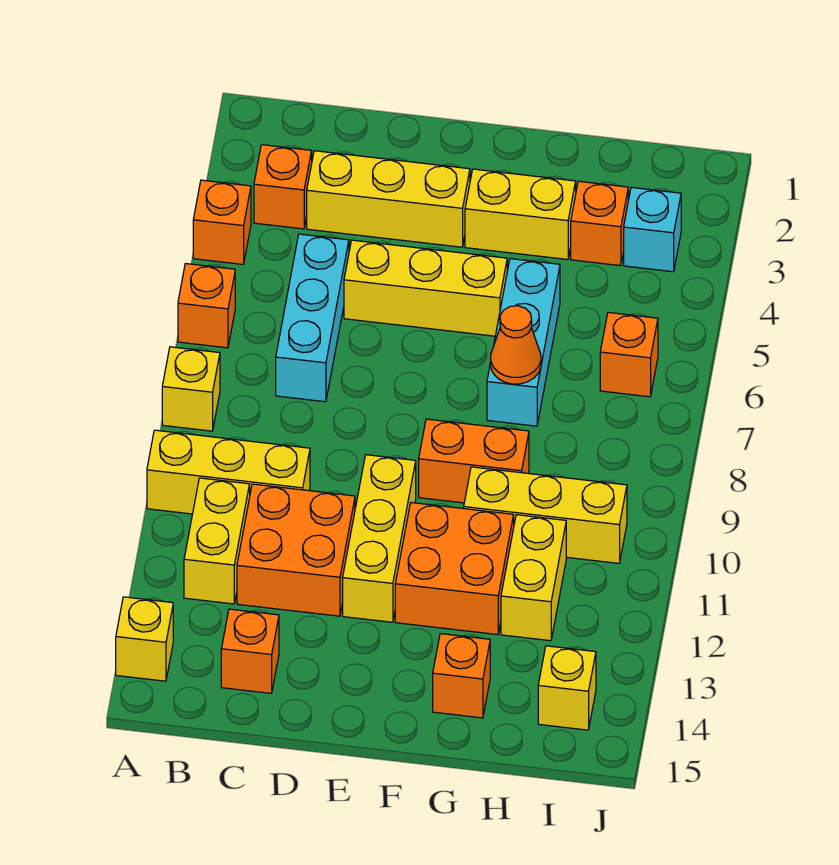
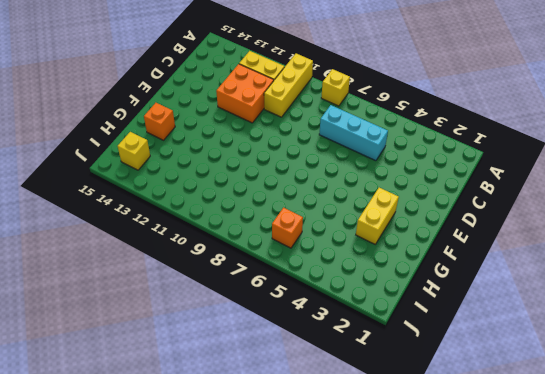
none -> orange brick A4 level 1
none -> orange brick A6 level 1
none -> yellow brick A14 level 1

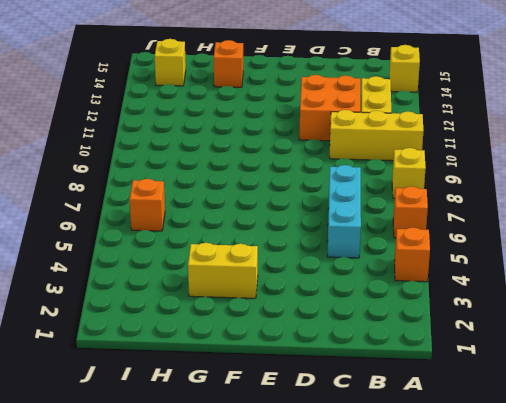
none -> orange brick B3 level 1
none -> yellow brick C3:E3 level 1
none -> orange brick C14 level 1

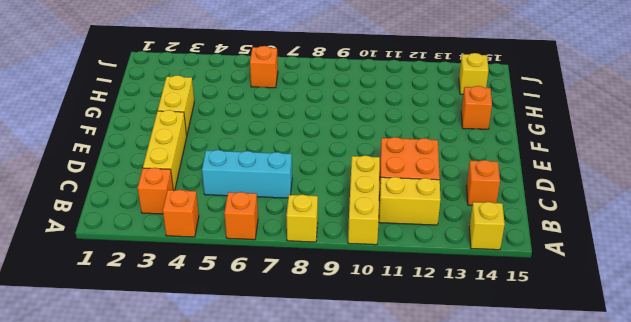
none -> yellow brick D5:F5 level 1
none -> yellow brick E10:E12 level 1
none -> orange brick F9:G9 level 1

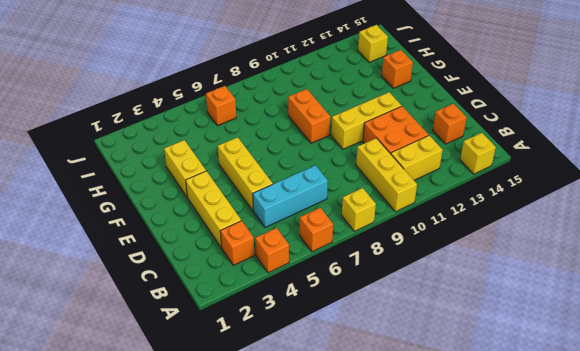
none -> orange brick F11:G12 level 1
none -> cyan brick G5:G7 level 1
none -> yellow brick G10:I10 level 1

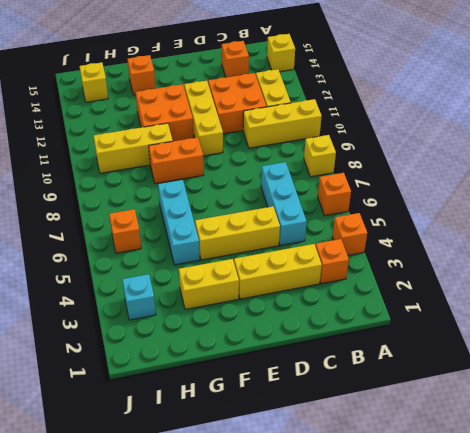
none -> orange brick H3 level 1
none -> yellow brick H11:H12 level 1
none -> orange cone G7 level 2

